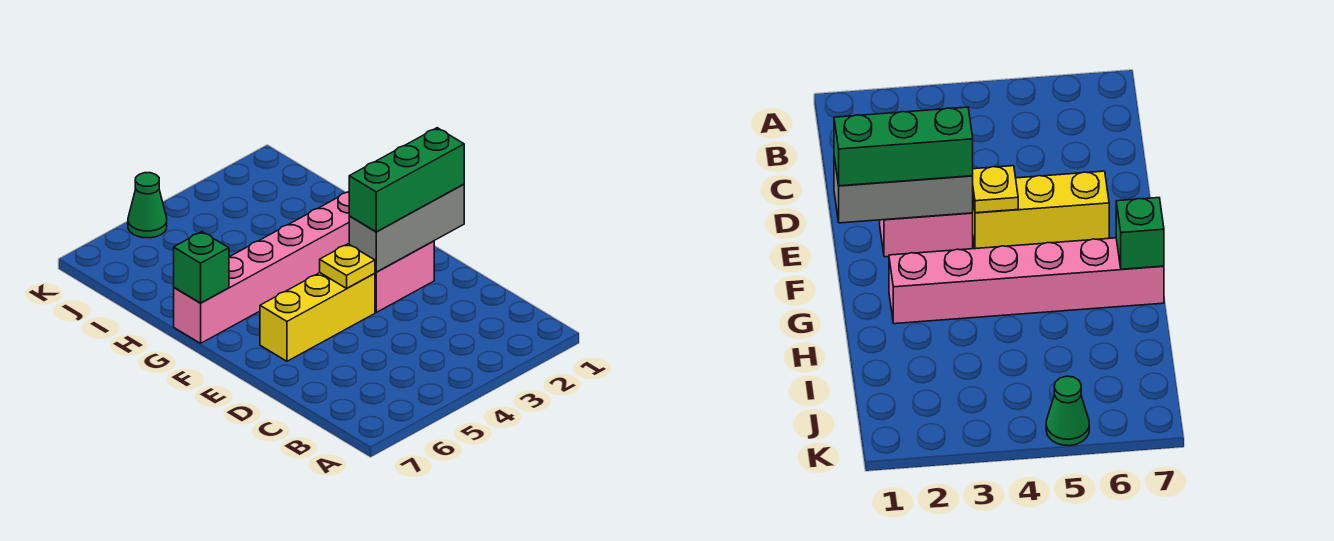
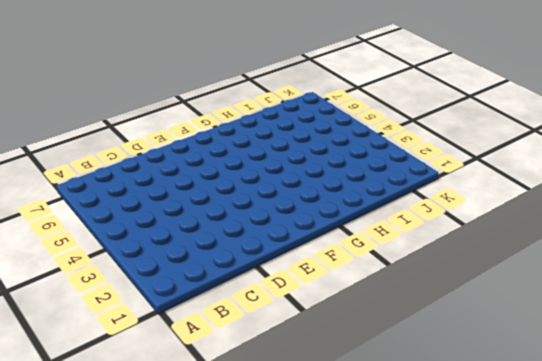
none -> pink brick E2:E3 level 1
none -> yellow brick E4:E6 level 1

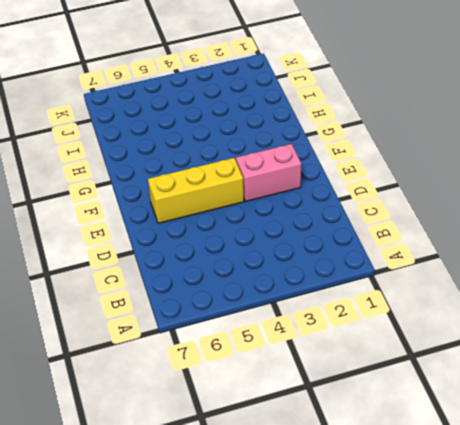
none -> pink brick G2:G7 level 1
none -> green cone K5 level 1

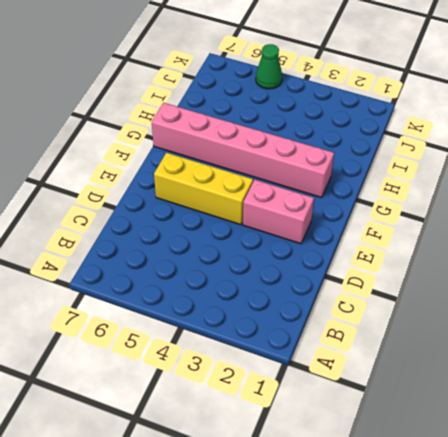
none -> grey brick E1:E3 level 2
none -> yellow plate E4 level 2

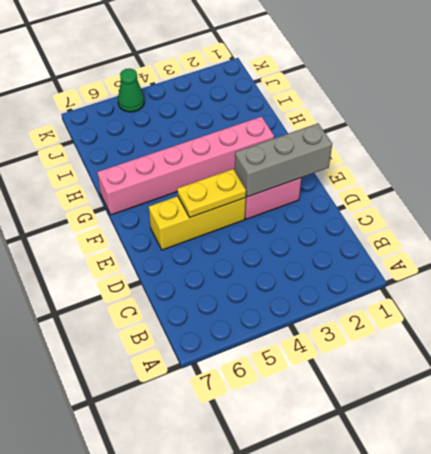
yellow plate E4:E5 level 2 -> yellow plate E4 level 2
none -> green brick G7 level 2
none -> green brick E1:E3 level 3

